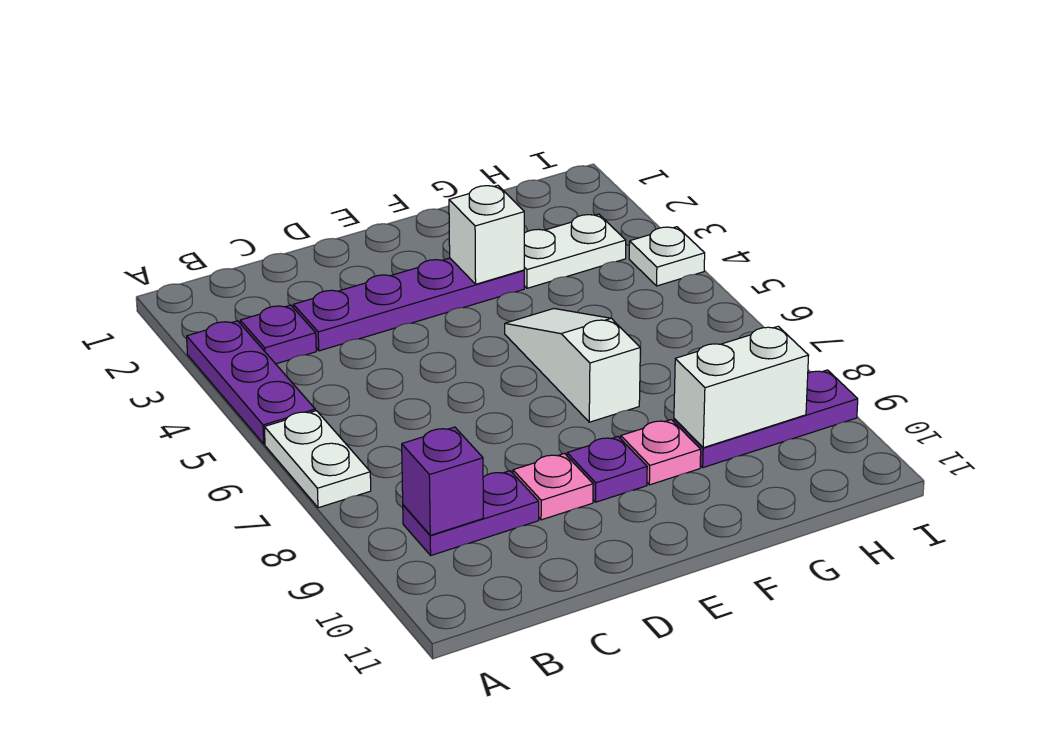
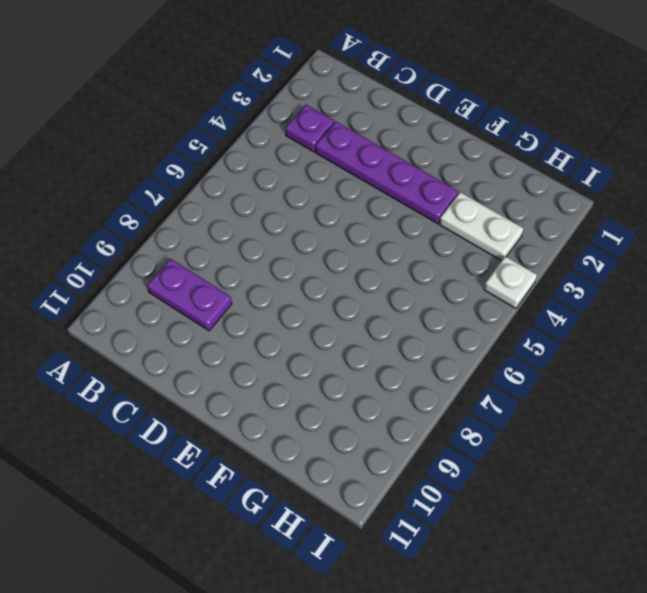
none -> purple plate A3:A5 level 1
none -> white plate A6:A7 level 1
none -> pink plate D9 level 1

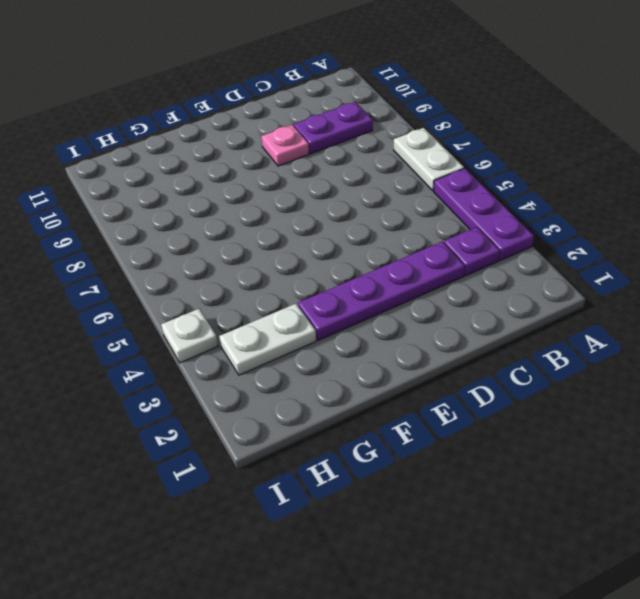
none -> purple plate E9 level 1
none -> white slope F5:F7 level 1 top 7
none -> pink plate F9 level 1

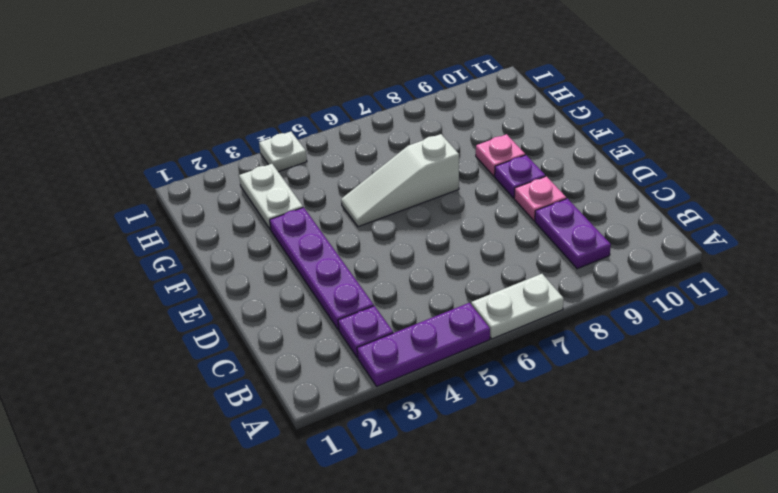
none -> purple plate G9:I9 level 1
none -> purple brick B9 level 2
none -> white brick F3 level 2

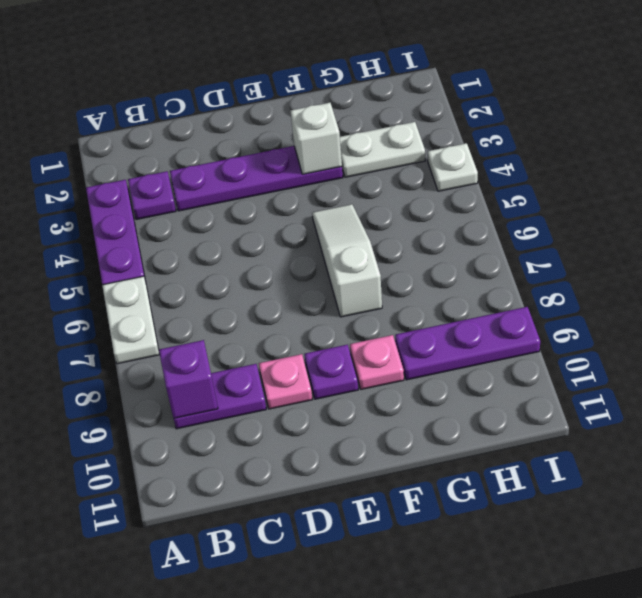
none -> white brick G9:H9 level 2

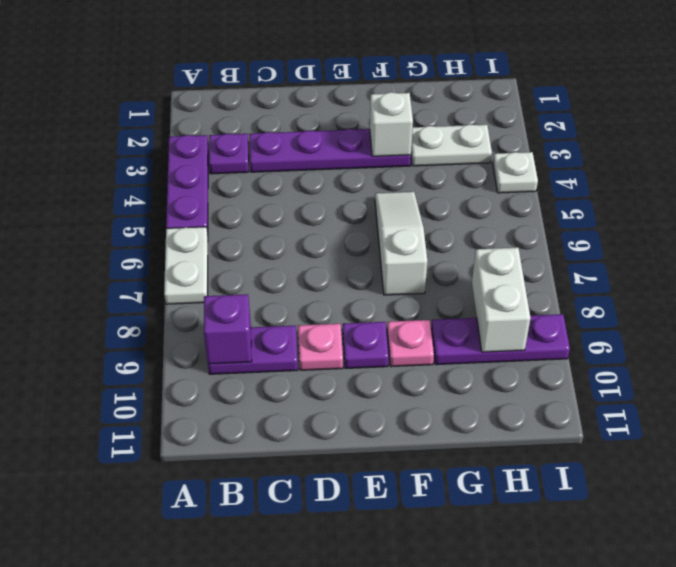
white brick H8:H9 level 2 -> white brick G9:H9 level 2

